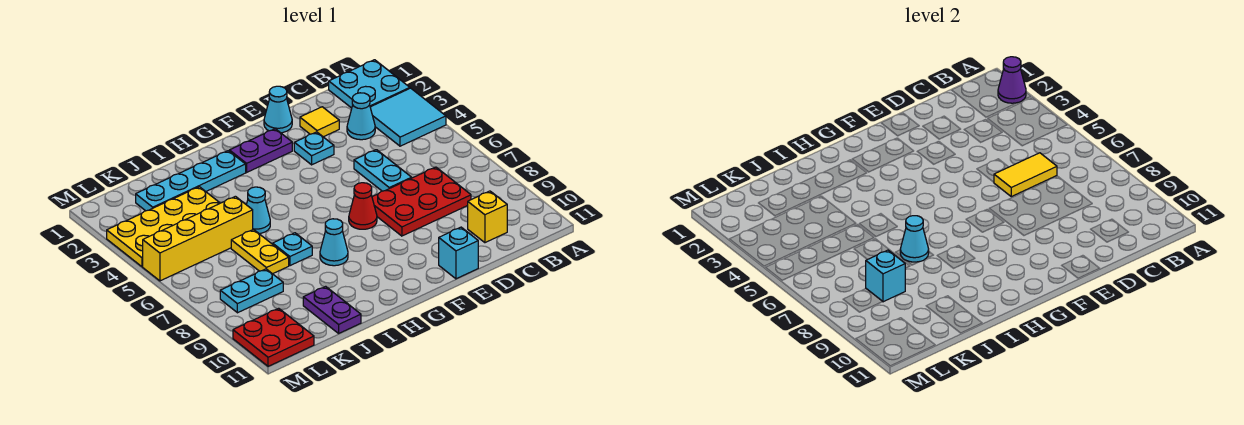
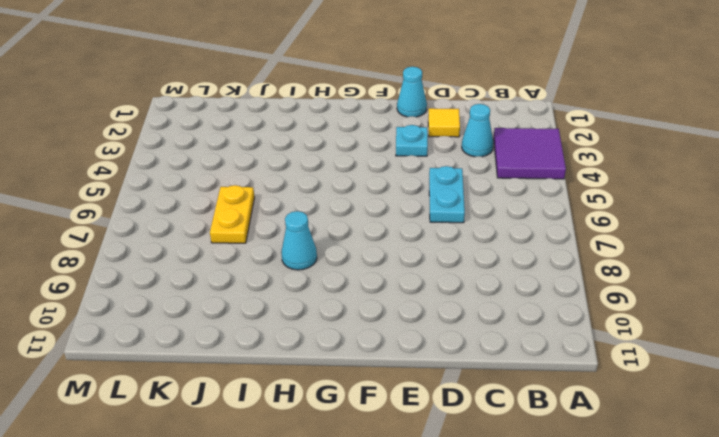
purple tile A3:B4 level 1 -> cyan tile A3:B4 level 1
none -> cyan plate A1:B2 level 1
none -> red plate C7:E8 level 1
none -> yellow brick C10 level 1

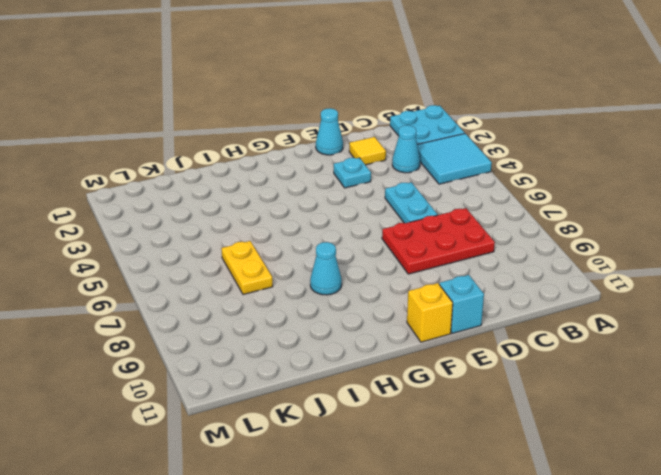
yellow brick F11 level 1 -> yellow brick C10 level 1
none -> purple plate F2:G2 level 1
none -> red cone F7 level 1
none -> cyan plate H2:K2 level 1

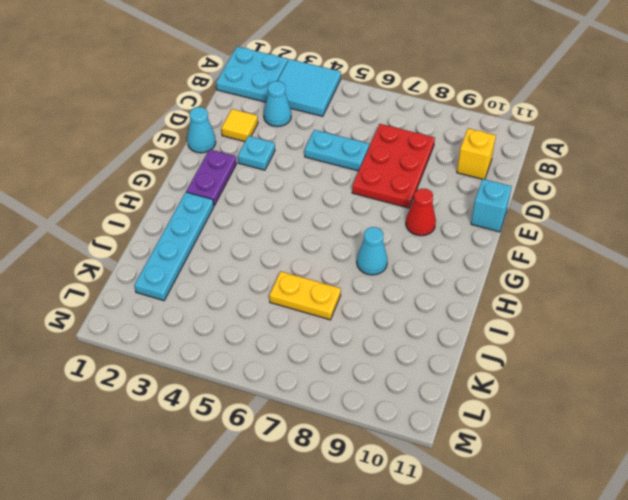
red cone F9 level 1 -> red cone F7 level 1
none -> cyan cone I5 level 1
none -> cyan plate I7 level 1
none -> yellow plate J3:M4 level 1

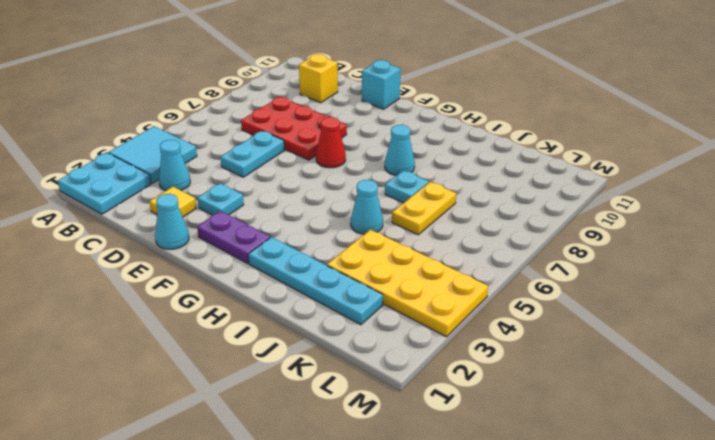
none -> yellow brick J5:M5 level 1
none -> purple plate J10:J11 level 1
none -> cyan plate K8:L8 level 1

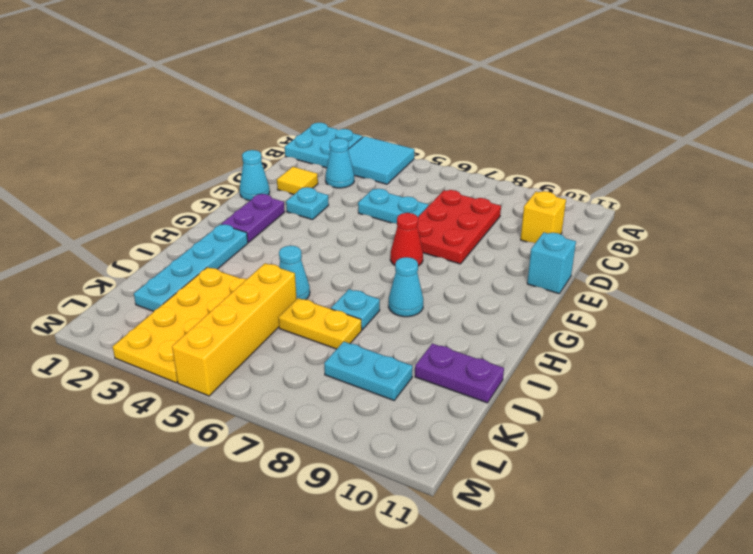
cyan plate K8:K9 level 1 -> cyan plate K8:L8 level 1
none -> red plate L10:M11 level 1
none -> purple cone A2 level 2
none -> yellow tile C6:D6 level 2

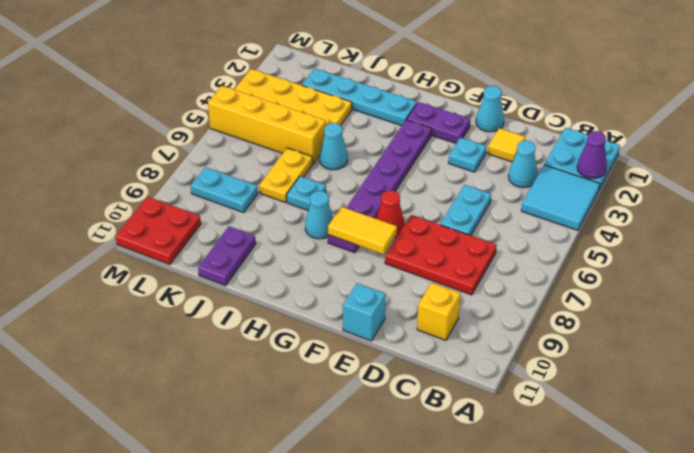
yellow tile F8:G8 level 2 -> yellow tile C6:D6 level 2
purple plate G3:G8 level 1 -> none
none -> cyan cone I7 level 2
none -> cyan brick K8 level 2

